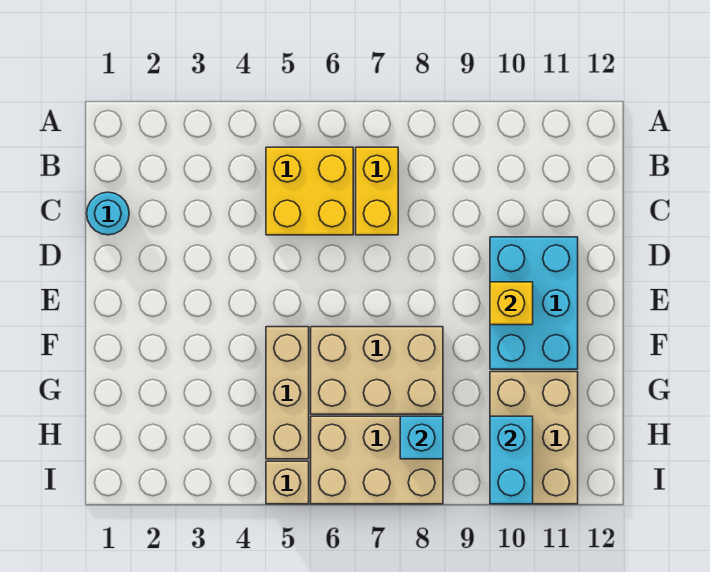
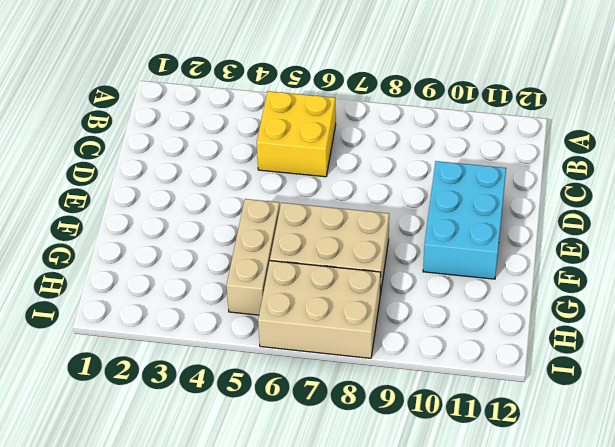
none -> yellow brick B7:C7 level 1
none -> cyan round brick C1 level 1
none -> tan brick G10:I11 level 1

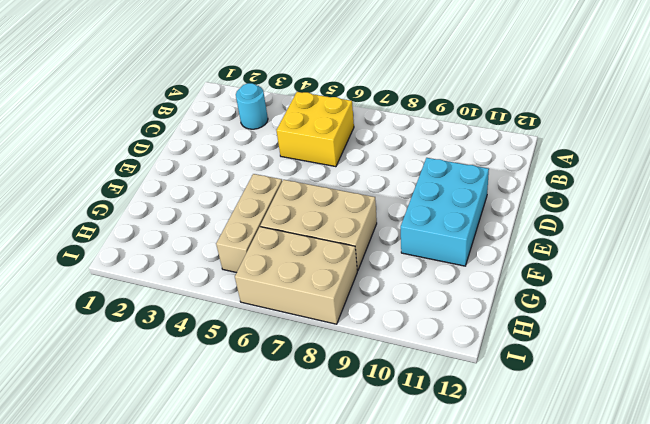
cyan round brick B3 level 1 -> cyan round brick C1 level 1
none -> yellow brick B7:C7 level 1
none -> tan brick G10:I11 level 1
none -> tan brick I5 level 1

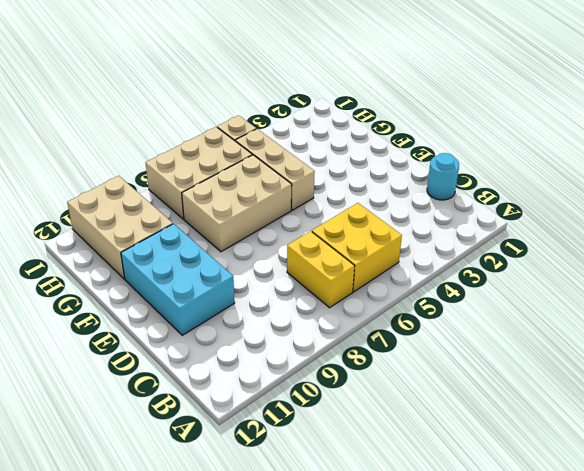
none -> yellow brick E10 level 2
none -> cyan brick H8 level 2
none -> cyan brick H10:I10 level 2

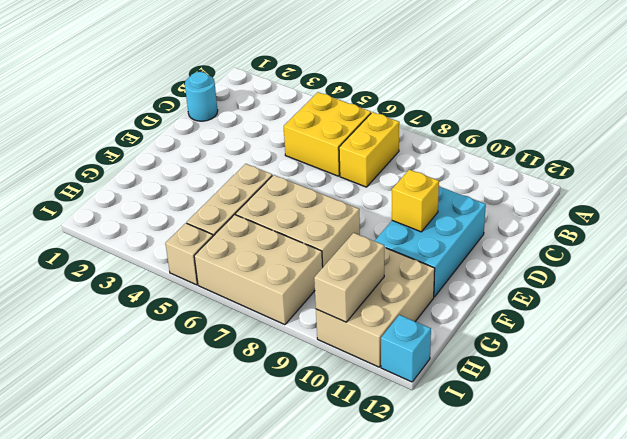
tan brick H10:I10 level 2 -> cyan brick H10:I10 level 2
cyan brick I12 level 1 -> cyan brick H8 level 2

